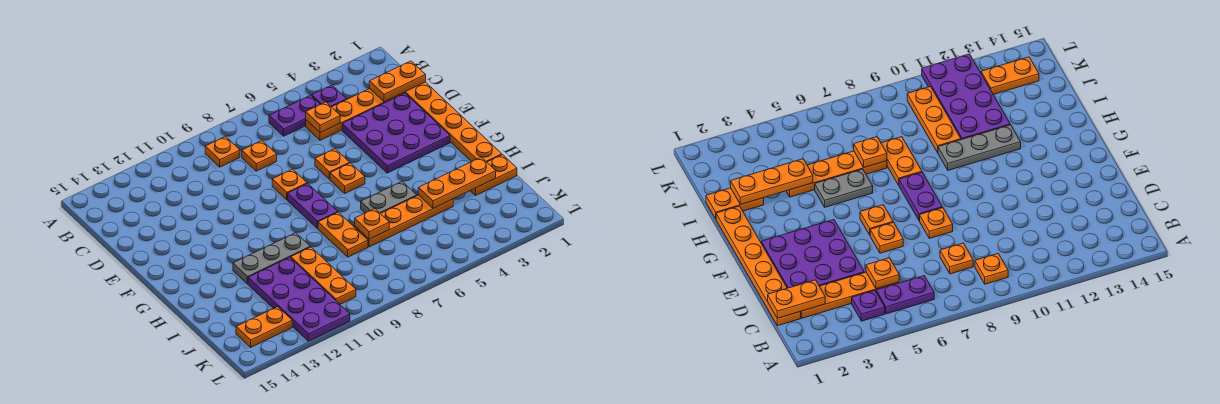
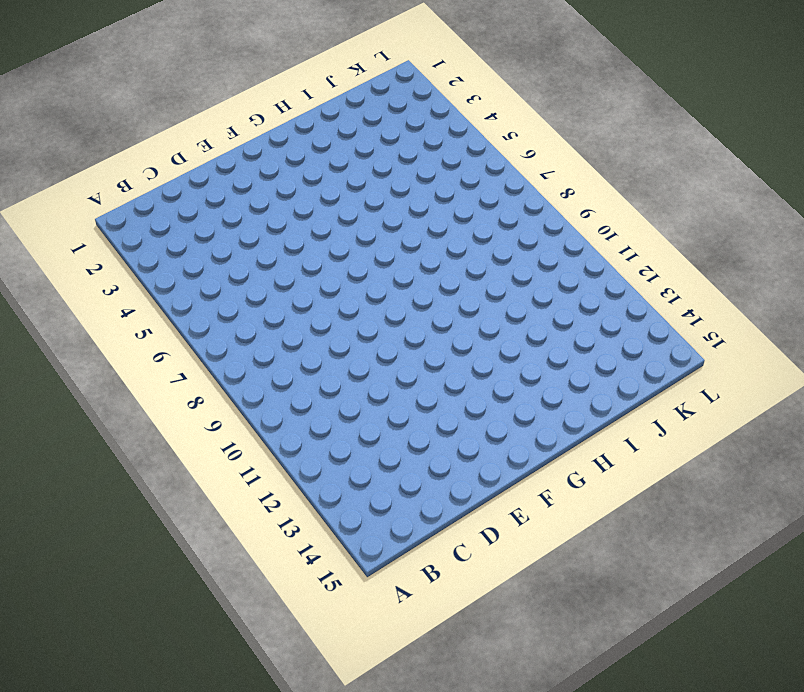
none -> purple plate B4 level 1
none -> purple plate B5:B6 level 1
none -> orange plate B9 level 1

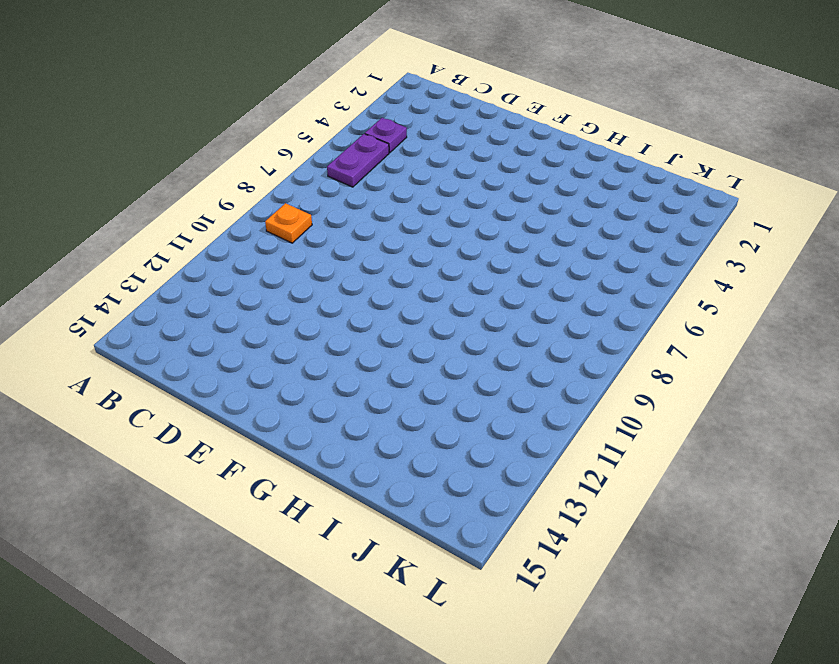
none -> orange plate C1:H1 level 1
none -> orange plate C2:C5 level 1
none -> orange plate C8 level 1

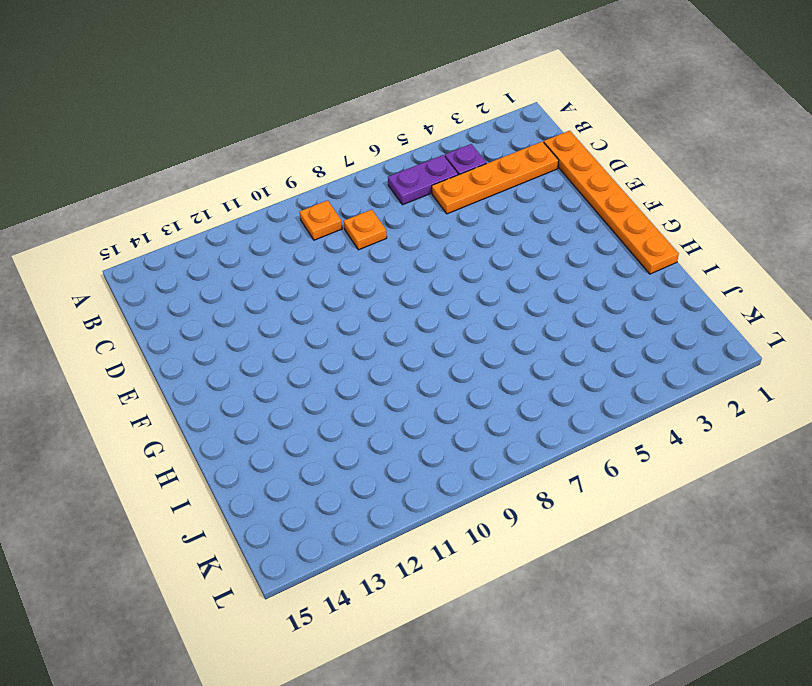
none -> purple plate D2:F4 level 1
none -> orange plate E6 level 1
none -> orange plate E8 level 1

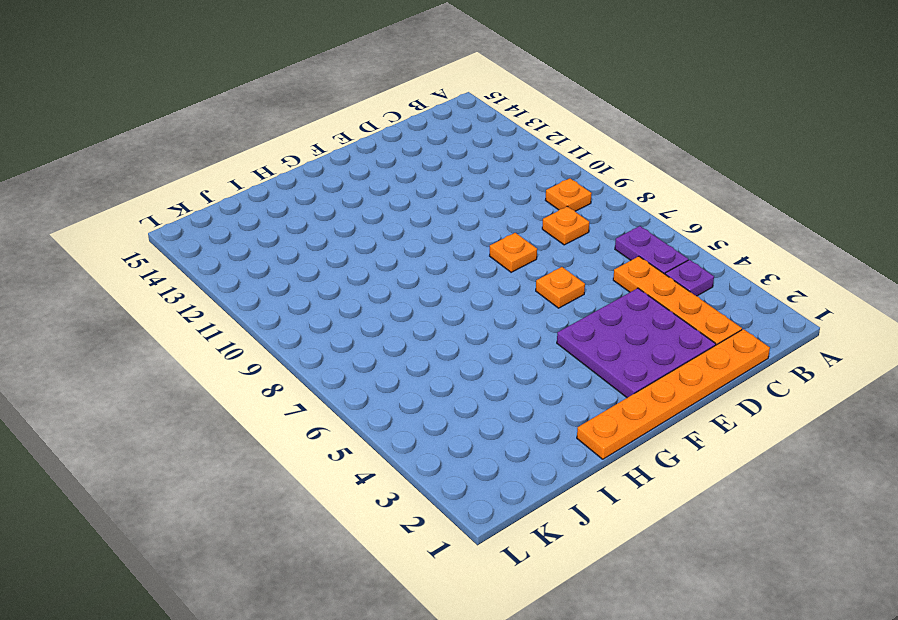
none -> orange plate F6 level 1
none -> purple plate F8:G8 level 1
none -> grey plate H5:H6 level 1

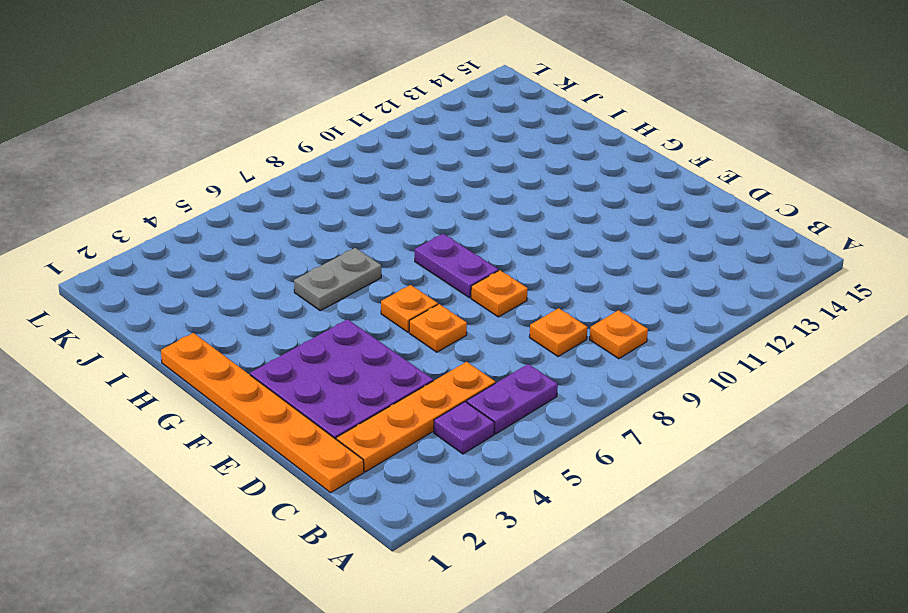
none -> orange plate H8:I8 level 1
none -> grey plate H10:H12 level 1
none -> orange plate I1:I2 level 1

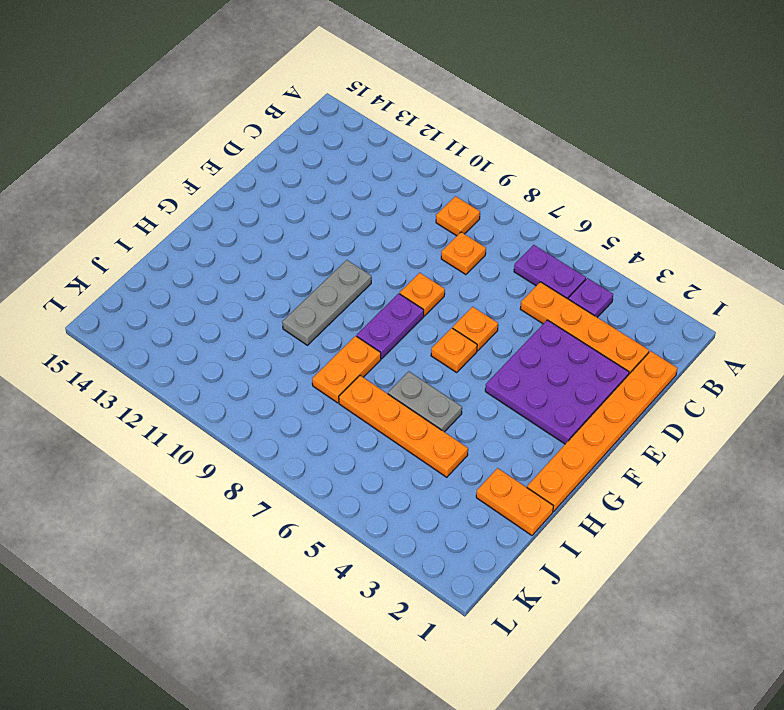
grey plate F10:H10 level 1 -> grey plate H10:H12 level 1
none -> orange plate I10:K10 level 1
none -> purple plate I11:L12 level 1
none -> orange plate K13:K14 level 1

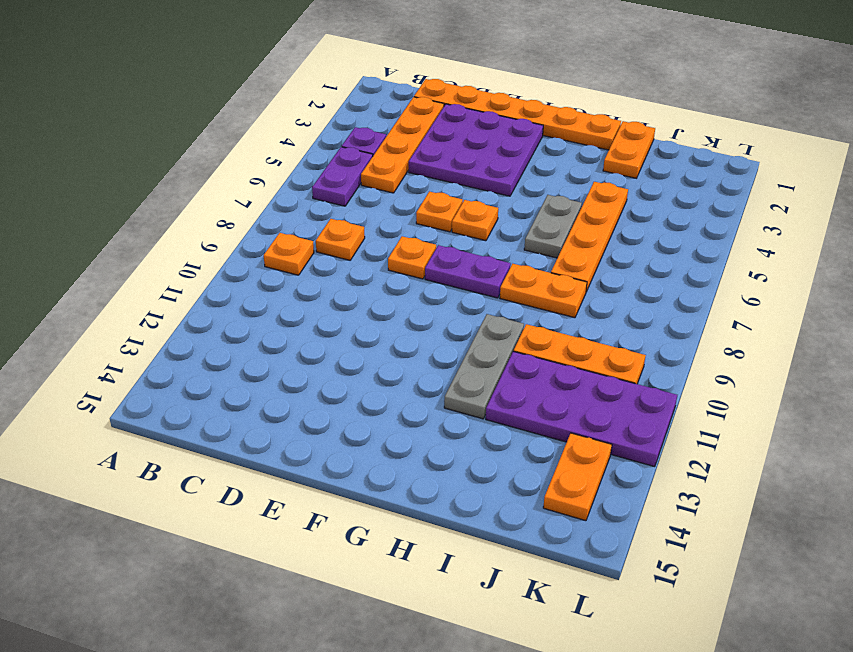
none -> orange plate C1:C2 level 2
none -> orange plate C5 level 2
none -> orange plate I2:I4 level 2

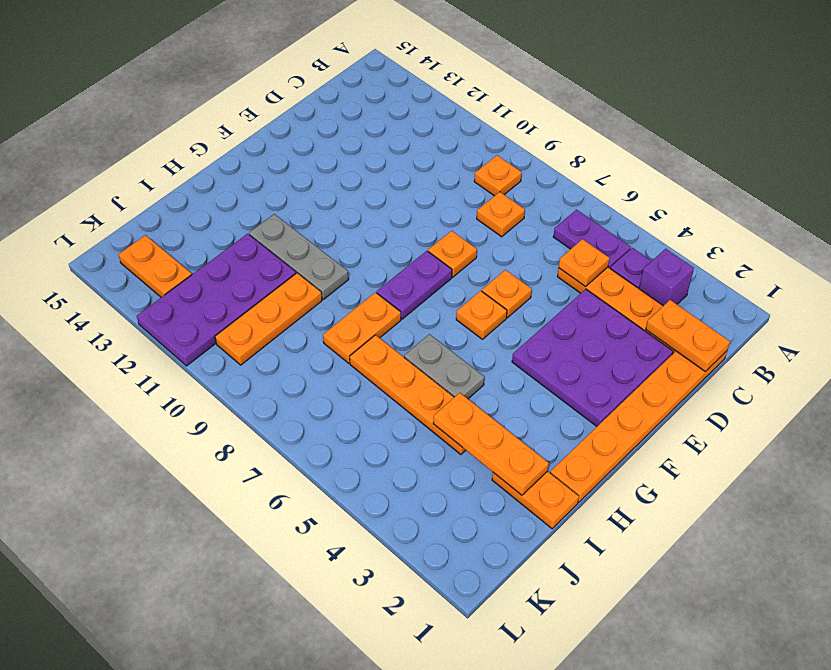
purple brick B3 level 1 -> none
none -> orange plate I7 level 2

